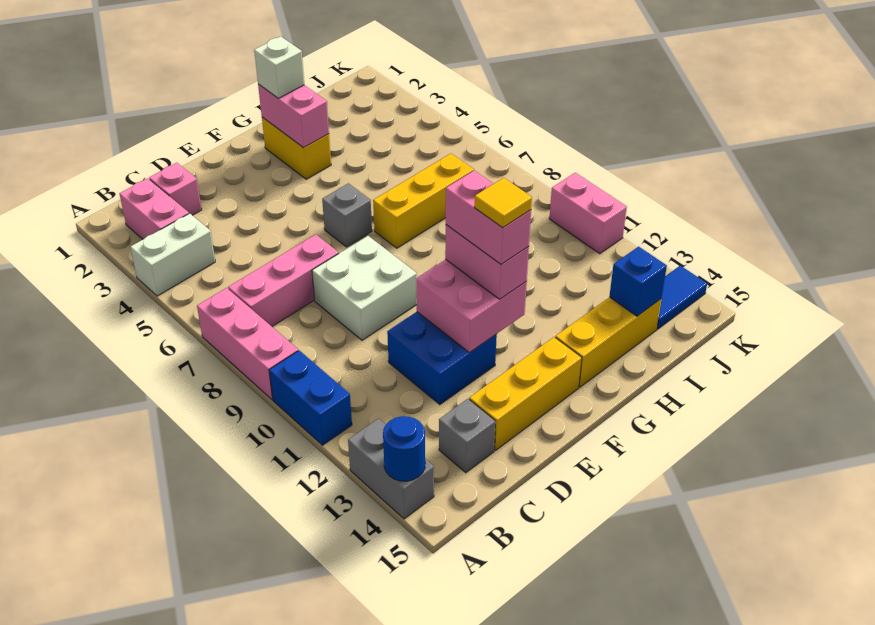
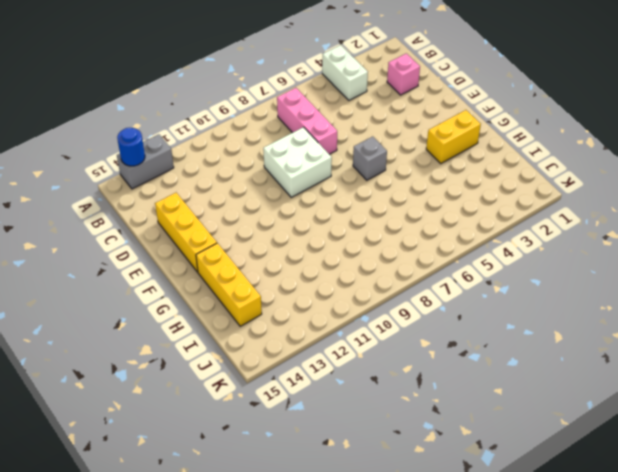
none -> pink brick A7:A9 level 1
none -> blue brick A10:A11 level 1
none -> pink brick B2:B3 level 1

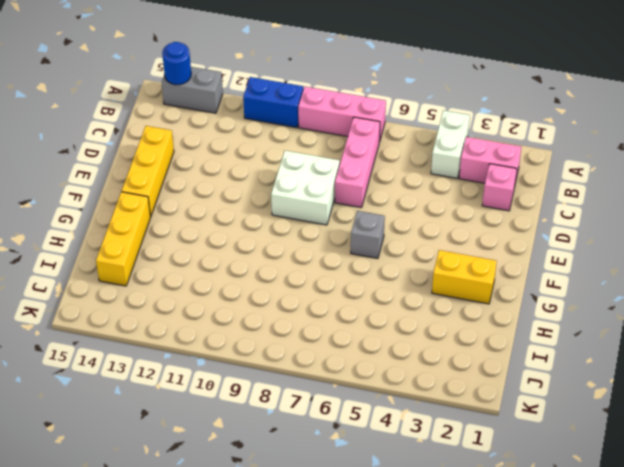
none -> grey brick C14 level 1
none -> blue brick D11:E12 level 1
none -> yellow brick G7:I7 level 1

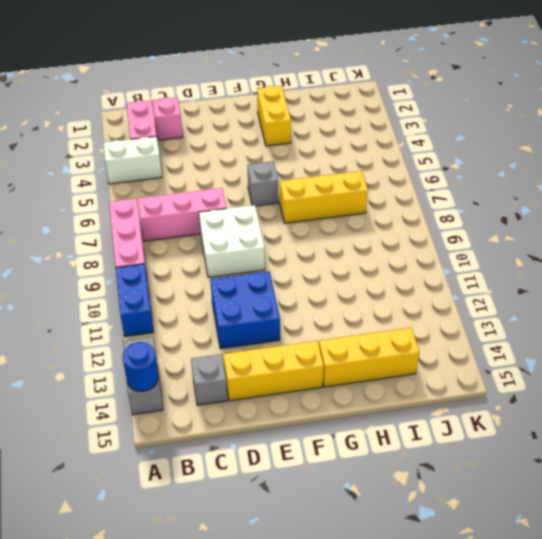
none -> blue tile J14:K14 level 1
none -> pink brick K10:K11 level 1
none -> pink brick E11:F12 level 2

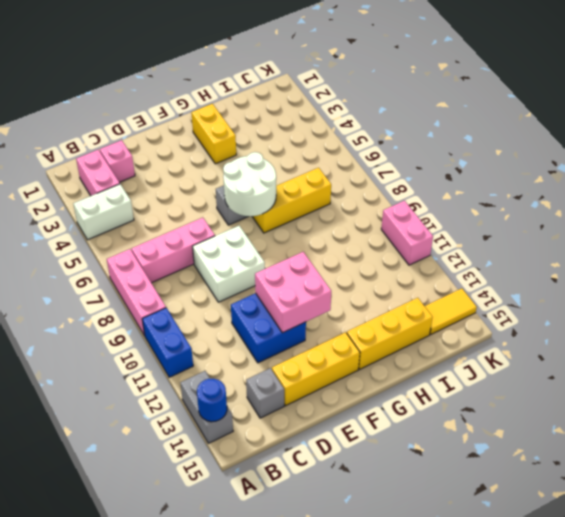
white round brick F6:G7 level 2 -> none
yellow tile J14:K14 level 1 -> blue tile J14:K14 level 1
none -> pink brick G2:G3 level 2
none -> blue brick I14 level 2
none -> pink brick F11:F12 level 3

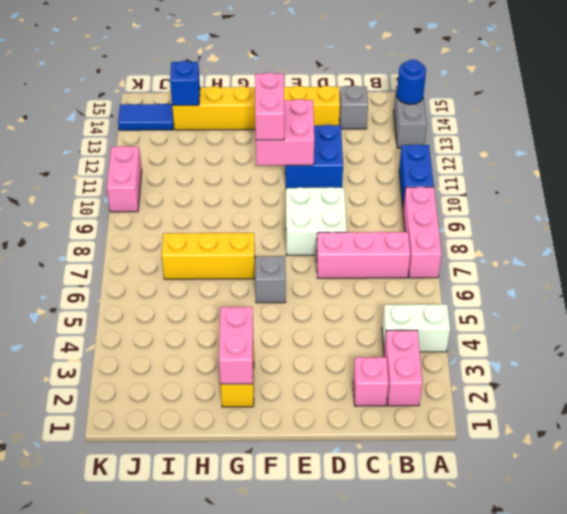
none -> white brick G2 level 3
none -> pink brick F11:F12 level 4
none -> yellow tile F12 level 5

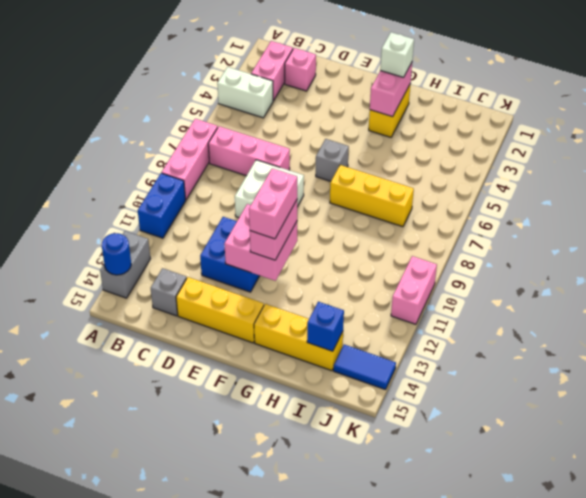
none -> yellow tile F12 level 5

